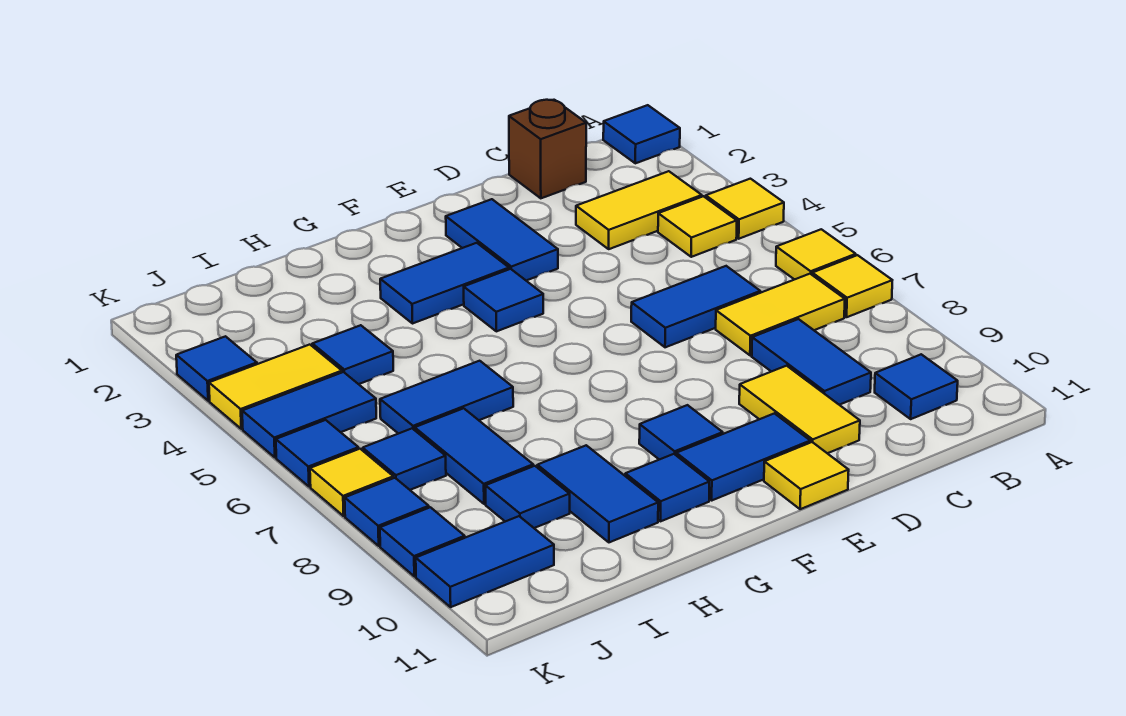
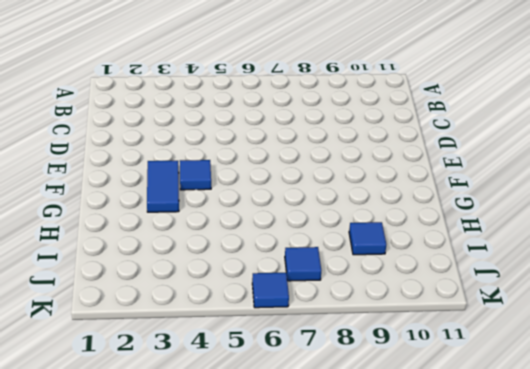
none -> blue tile A1 level 1
none -> yellow tile A4 level 1
none -> yellow tile A6 level 1
none -> yellow tile A7 level 1

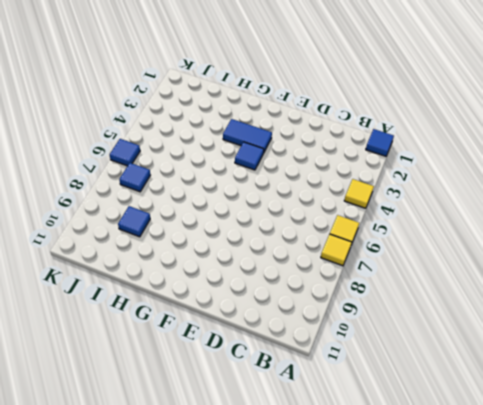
none -> yellow tile B3:C3 level 1
none -> yellow tile B4 level 1
none -> yellow tile B7:C7 level 1
none -> blue tile B10 level 1

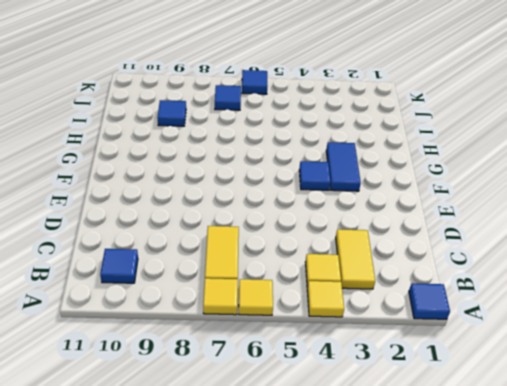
none -> brown brick C1 level 1
none -> blue tile C6:D6 level 1
none -> blue tile C8:C9 level 1
none -> yellow tile D9:D10 level 1

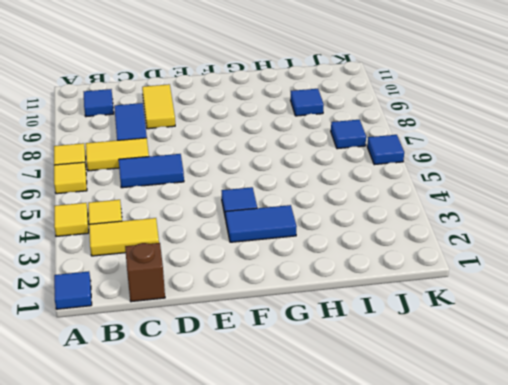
none -> blue tile E2:E3 level 1
none -> blue tile E10:F10 level 1
none -> yellow tile E11 level 1
none -> blue tile F9 level 1

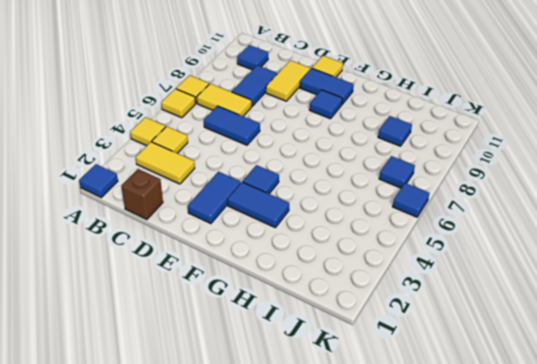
none -> blue tile G10 level 1
none -> blue tile H6:I6 level 1
none -> blue tile H9:H10 level 1
none -> blue tile I4 level 1

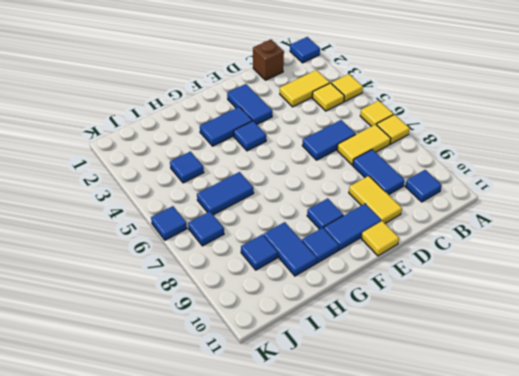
none -> blue tile I7:I8 level 1
none -> yellow tile J4:K4 level 1
none -> blue tile J5:K5 level 1
none -> blue tile J10:K10 level 1

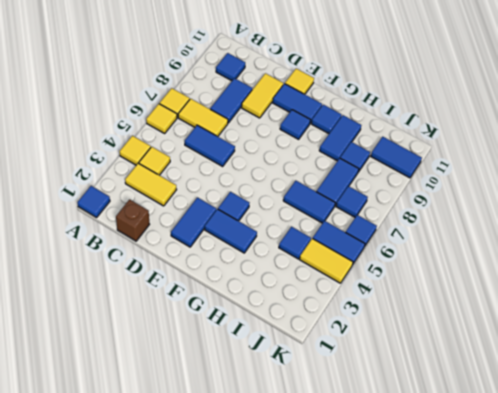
none -> blue tile K3 level 1
none -> yellow tile K7 level 1
none -> blue tile K8 level 1
none -> blue tile K9 level 1

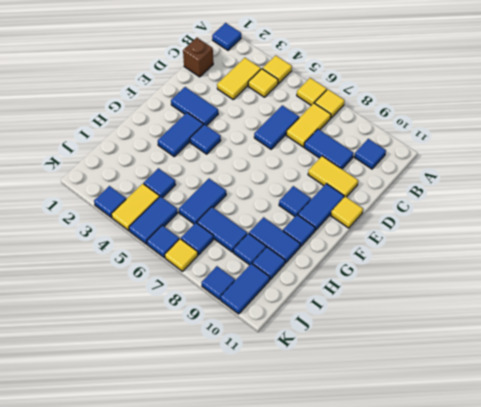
blue tile I10 level 1 -> blue tile K8 level 1

